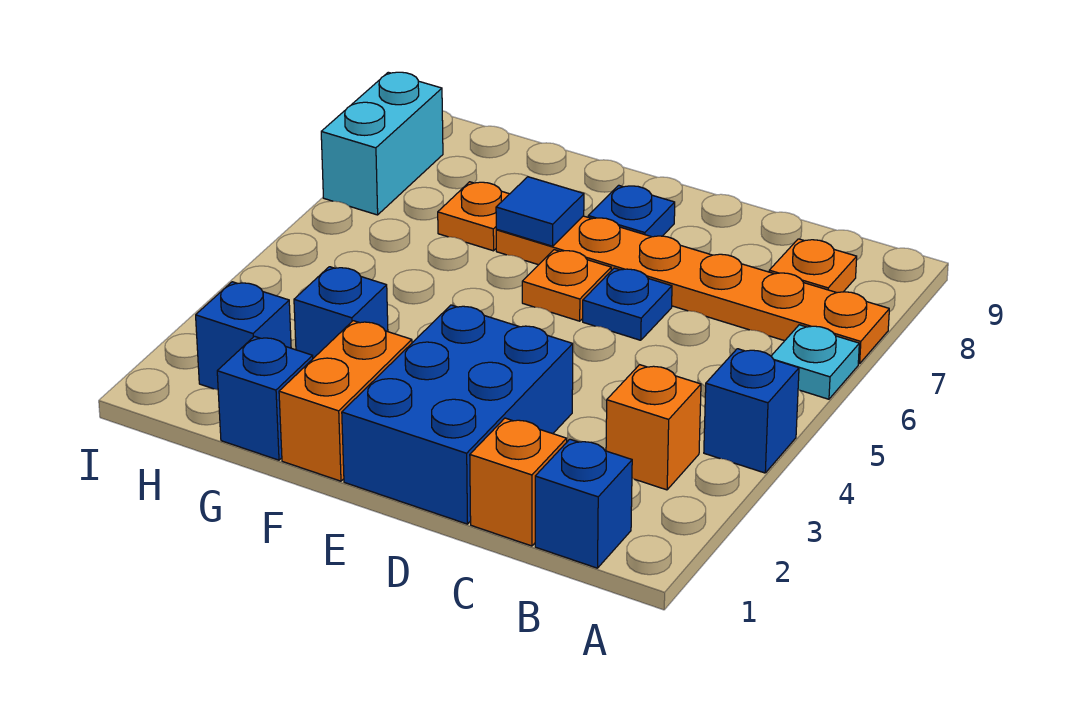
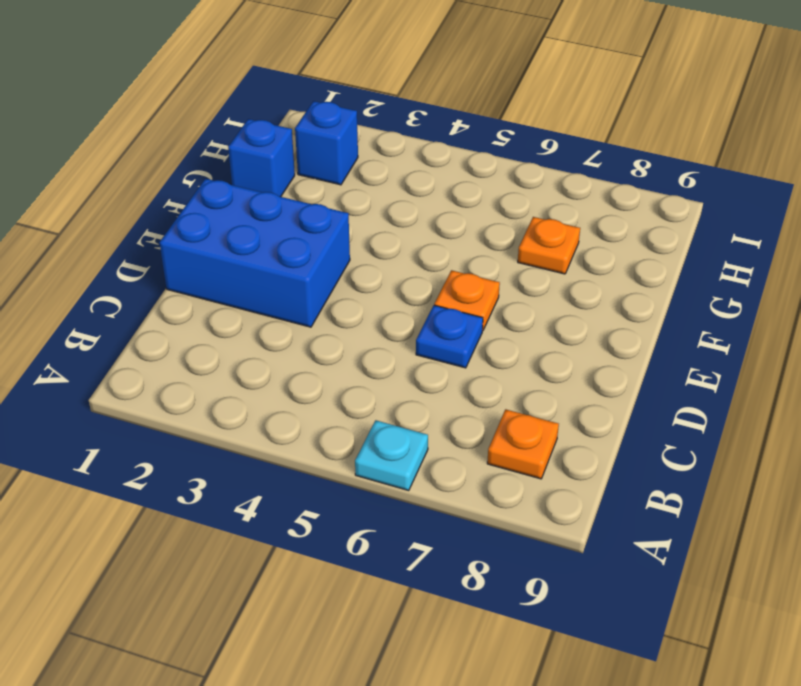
none -> blue brick A4 level 1
none -> orange plate A7:F7 level 1
none -> blue brick B1 level 1

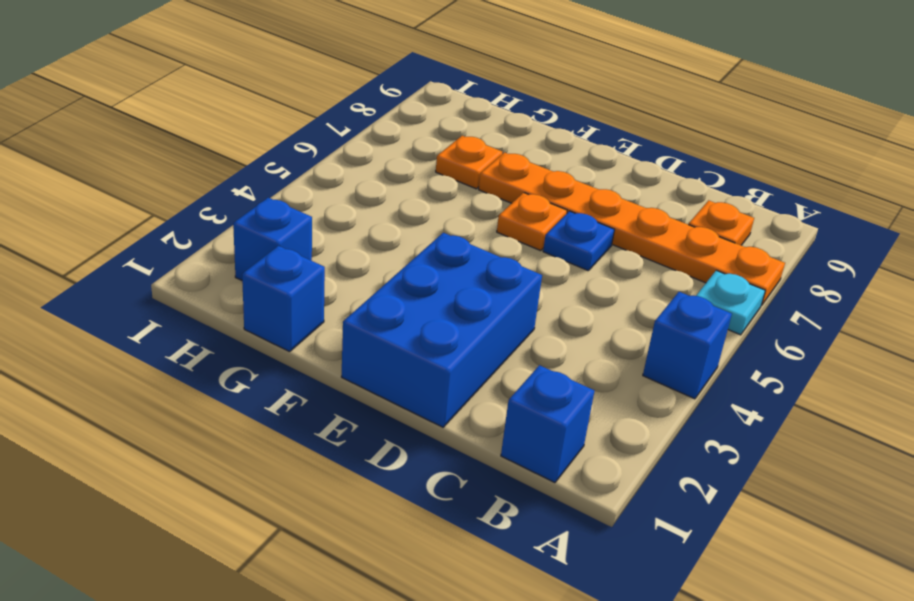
none -> orange brick B3 level 1
none -> orange brick C1 level 1
none -> blue plate E8 level 1

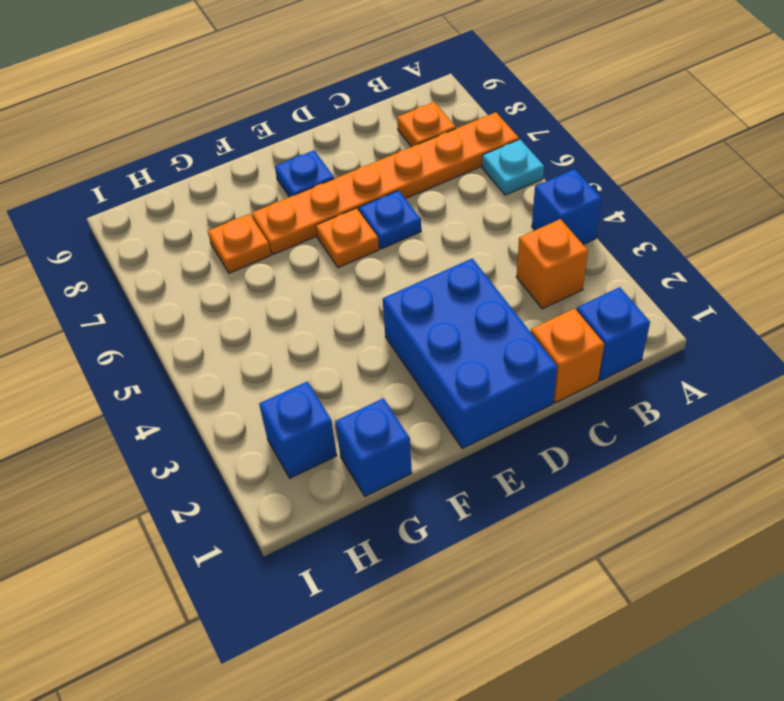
none -> orange brick F1:F2 level 1
none -> blue brick G3 level 1
none -> cyan brick I7:I8 level 1

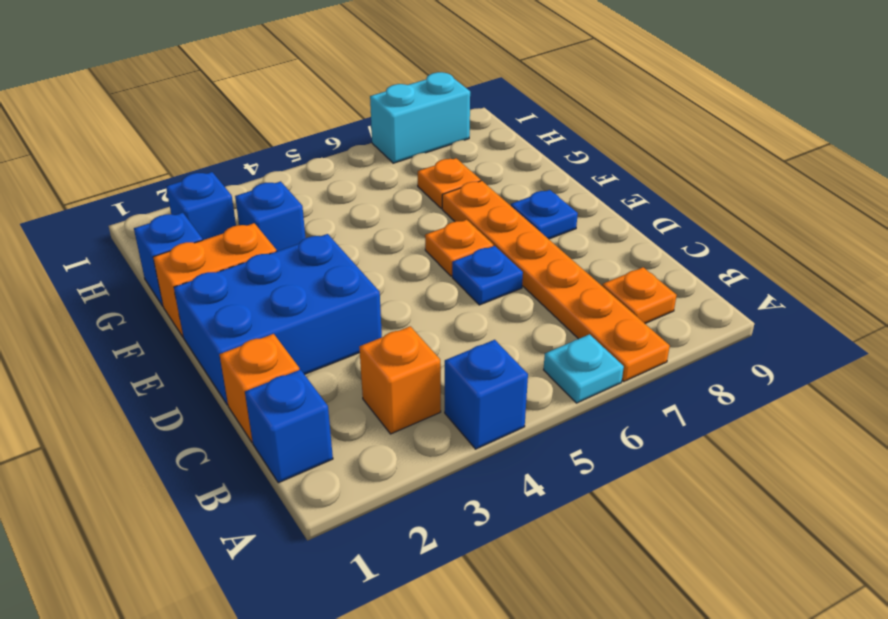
none -> blue tile F7 level 2

